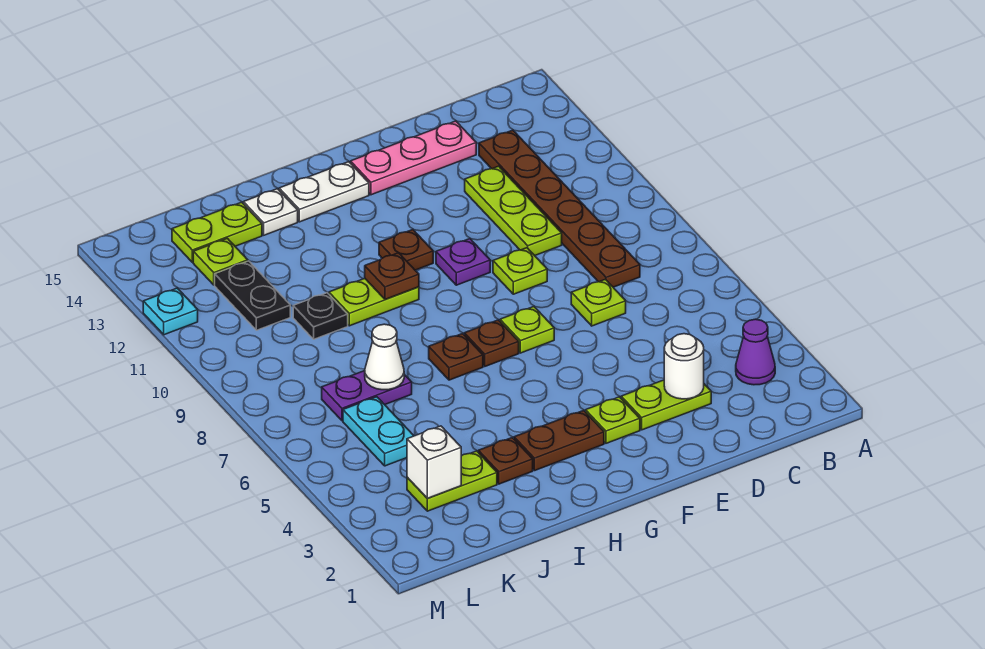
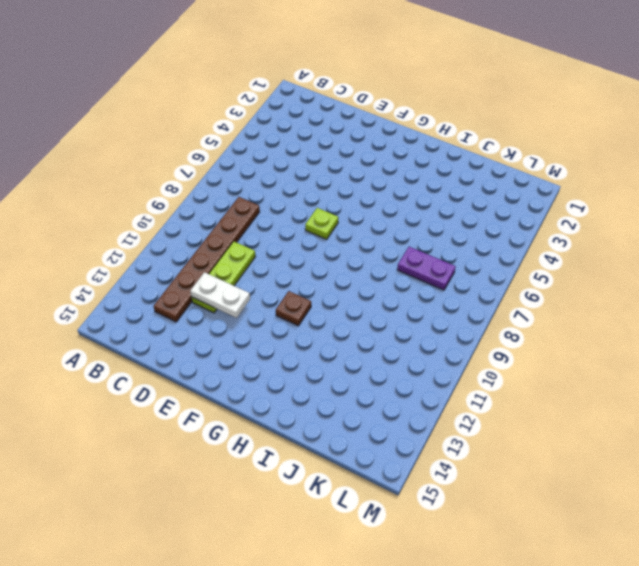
white plate D12:E12 level 2 -> white plate G14:H14 level 1
none -> purple cone B3 level 1
none -> lime plate D3:E3 level 1
none -> lime plate D7 level 1
none -> pink plate D14:F14 level 1

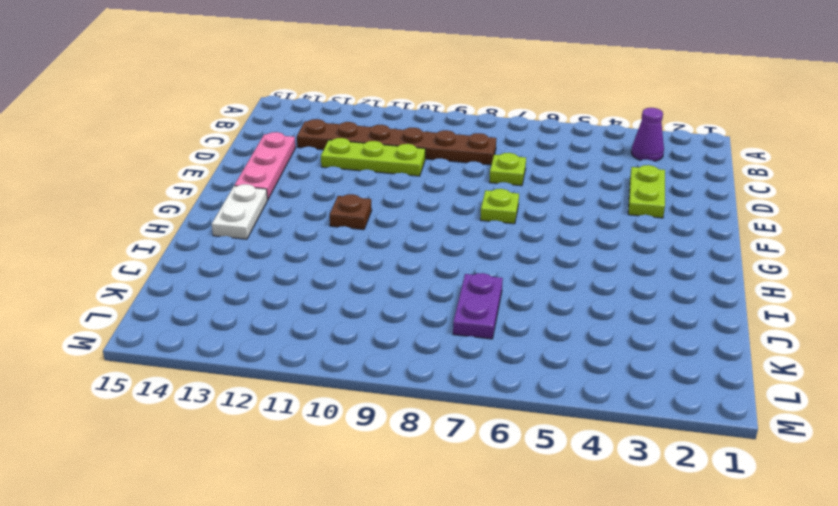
none -> lime plate E9 level 1
none -> lime plate F3 level 1
none -> purple plate F10 level 1
none -> brown plate G3:H3 level 1

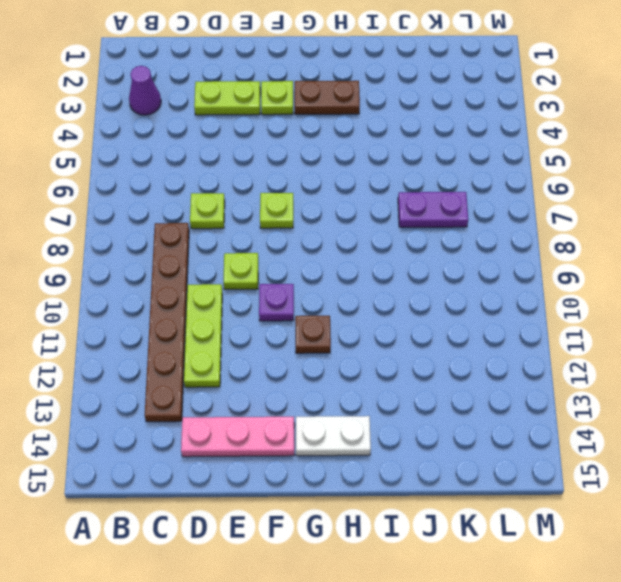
none -> brown plate G7 level 1
none -> brown plate H7 level 1
none -> lime plate H10:I10 level 1
none -> brown plate I3 level 1

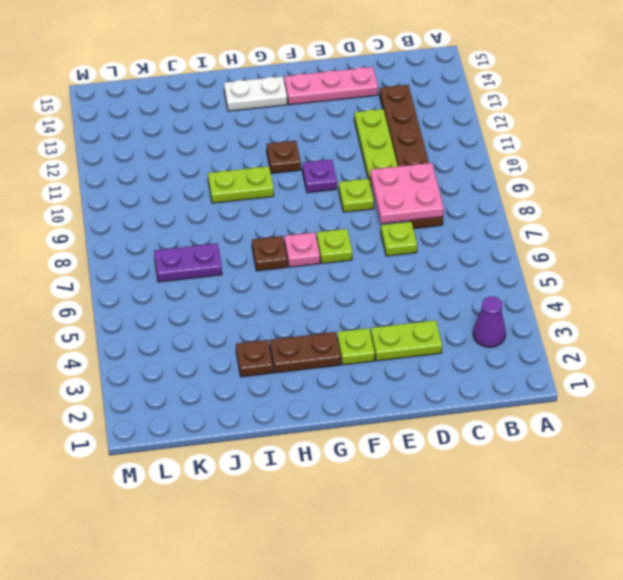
pink plate C8:D9 level 2 -> none
pink plate G7 level 1 -> brown plate G7 level 1
none -> white plate I14 level 1
none -> lime plate J3:K3 level 1
none -> black plate J10 level 1
none -> lime plate J14:K14 level 1

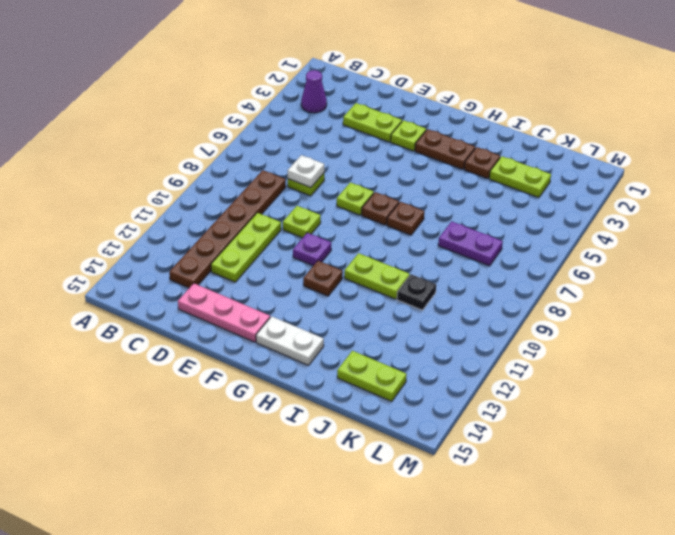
white plate D7 level 2 -> white plate I14 level 1
none -> cyan plate K5:K6 level 1
none -> black plate K11:K12 level 1
none -> lime plate K13 level 1
none -> cyan plate M12 level 1

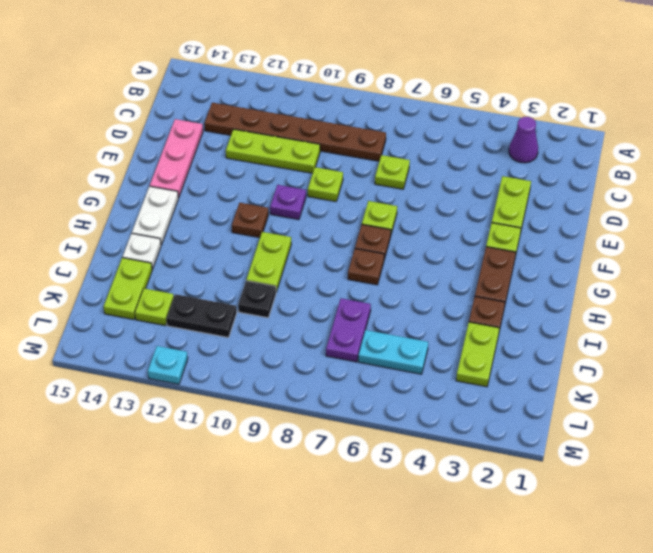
none -> white round brick D3 level 2
none -> brown plate H10 level 2
none -> white cone J7 level 2
none -> white brick K3 level 2

